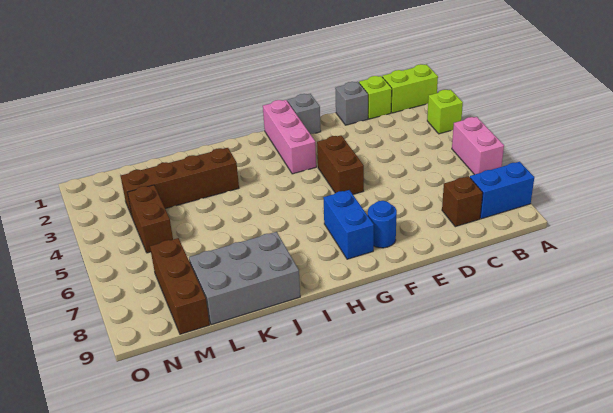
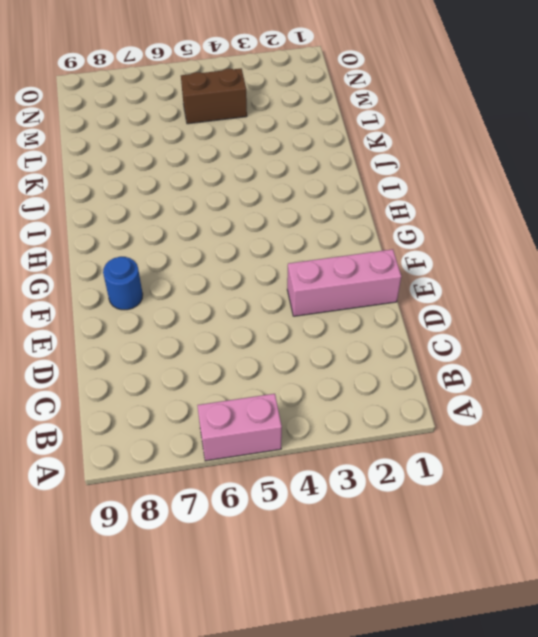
pink brick E1:E3 level 1 -> pink brick G1:G3 level 1
none -> lime brick A1:B1 level 1
none -> lime brick A3 level 1
none -> blue brick A8:B8 level 1

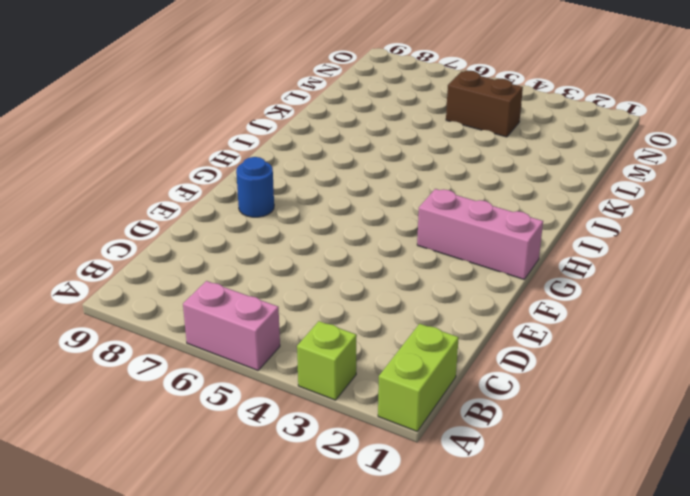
none -> blue brick A8:B8 level 1
none -> lime brick C1 level 1
none -> brown brick C8 level 1

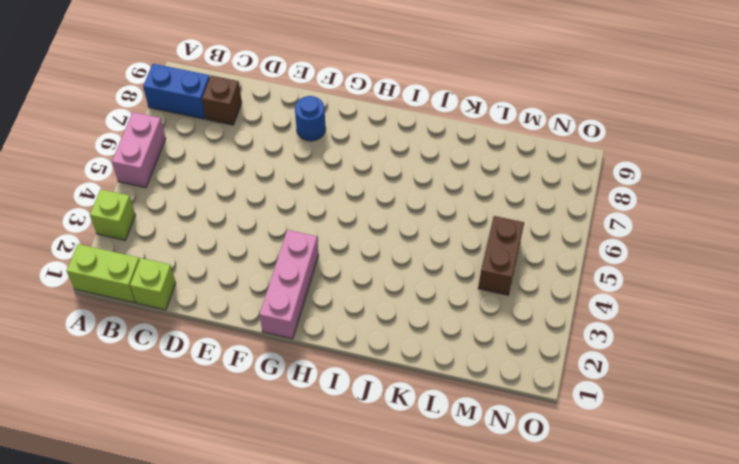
none -> grey brick D1 level 1
none -> grey brick F1 level 1
none -> brown brick F4:F5 level 1

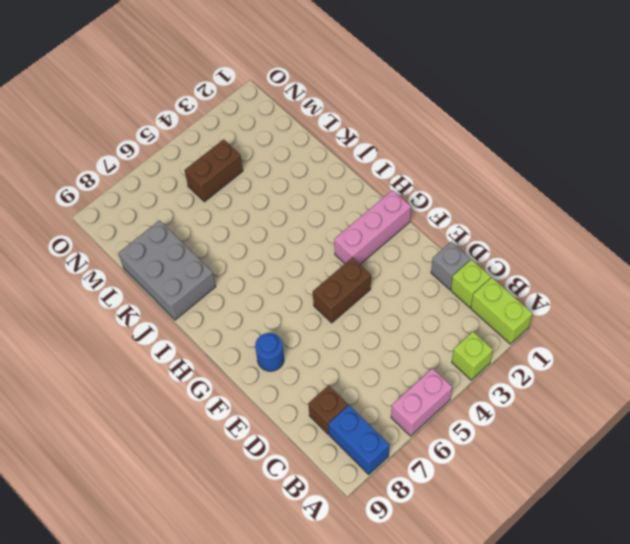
none -> grey brick F1 level 1
none -> blue brick G7:G8 level 1
none -> brown brick J3:M3 level 1

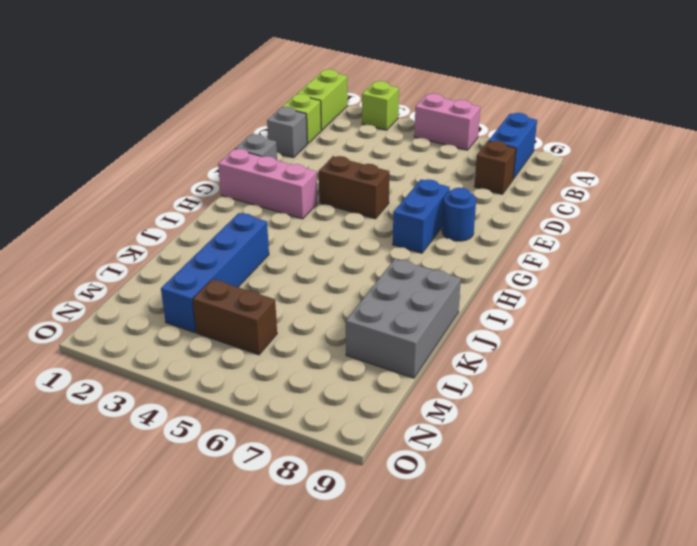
blue brick F7:G7 level 1 -> blue brick G7:G8 level 1
blue brick J3:M3 level 1 -> brown brick J3:M3 level 1
none -> brown brick M7:M9 level 1

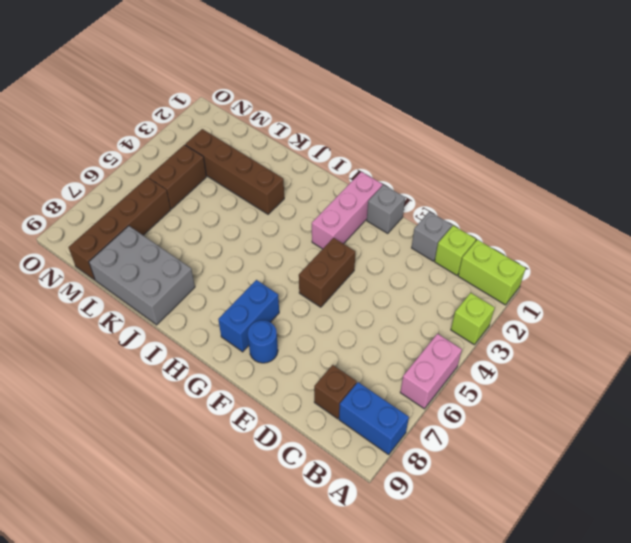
brown brick M6:M9 level 1 -> brown brick M7:M9 level 1

